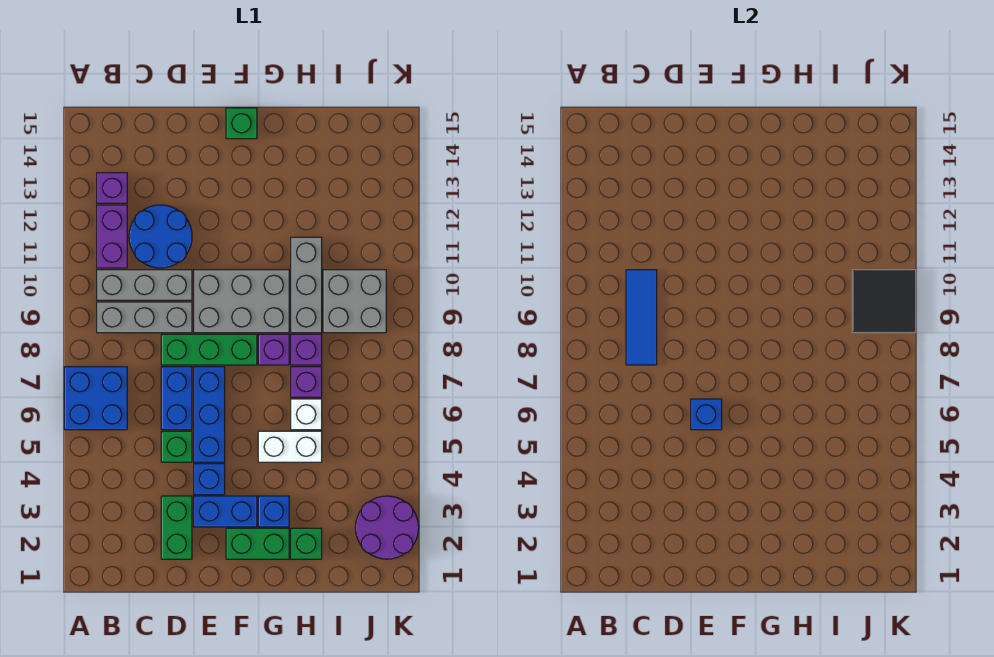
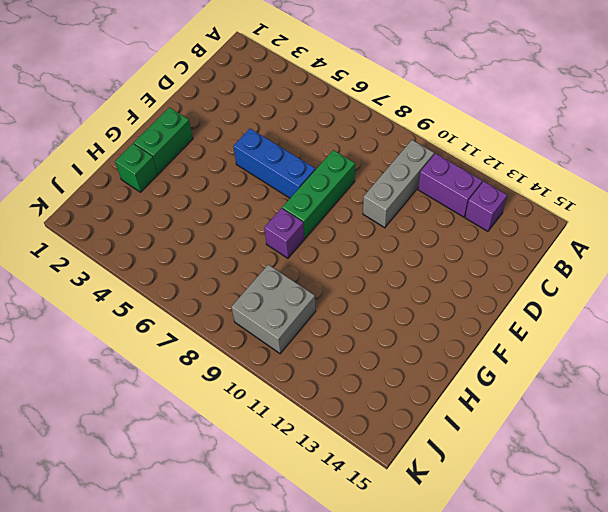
none -> blue brick A6:B7 level 1
none -> grey brick B9:D9 level 1
none -> blue round brick C11:D12 level 1

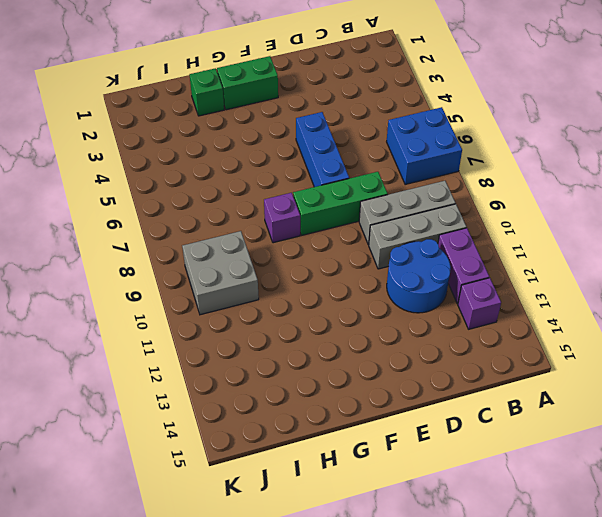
none -> green brick D2:D3 level 1
none -> green brick D5 level 1
none -> blue brick D6:D7 level 1

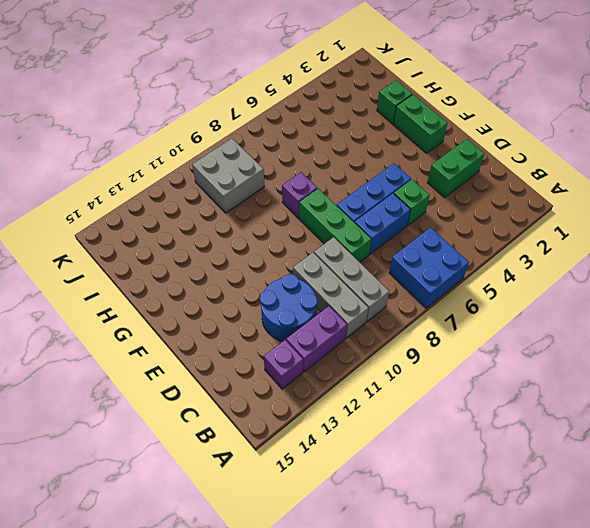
none -> blue brick E3:F3 level 1
none -> blue brick E4 level 1
none -> grey brick E9:G10 level 1

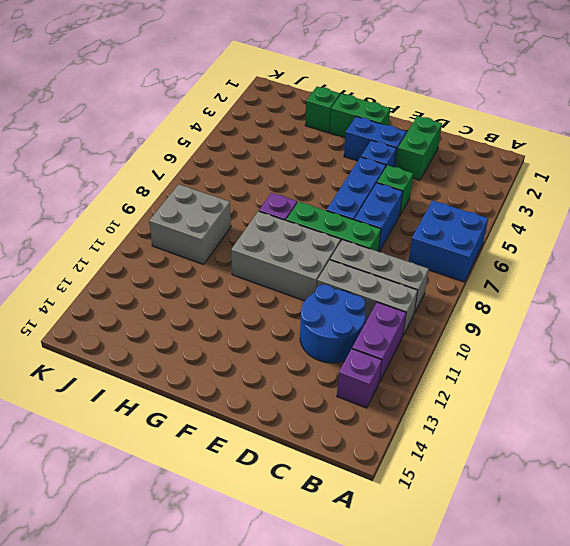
none -> green brick F15 level 1
none -> blue brick G3 level 1
none -> white brick G5:H5 level 1

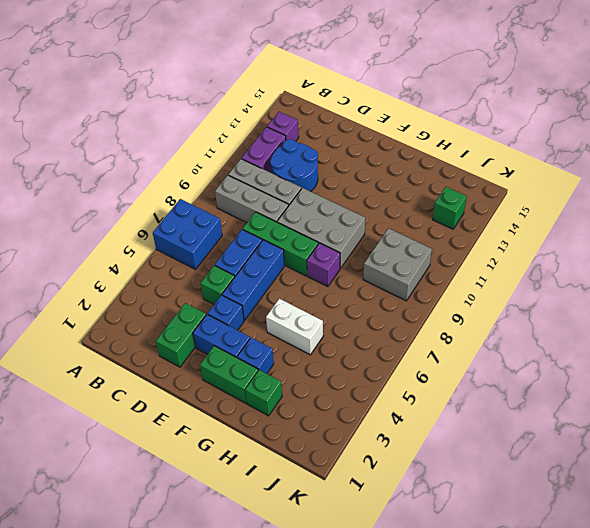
green brick J13 level 1 -> green brick F15 level 1
none -> white brick H6 level 1
none -> purple brick H7 level 1
none -> purple brick H8 level 1

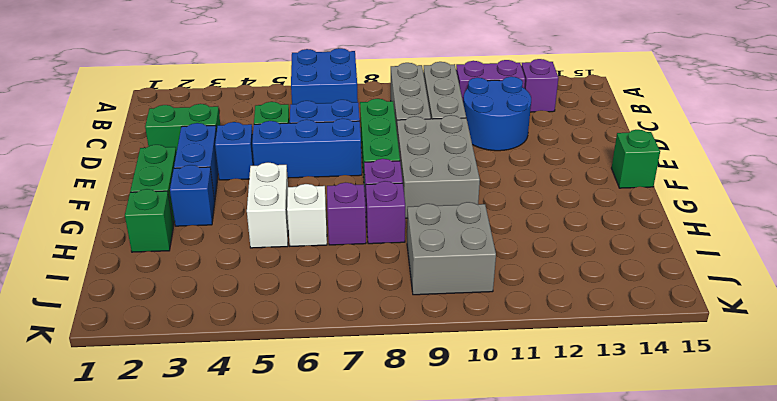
none -> grey brick H9:H11 level 1
none -> purple round brick J2:K3 level 1
none -> blue tile C8:C10 level 2

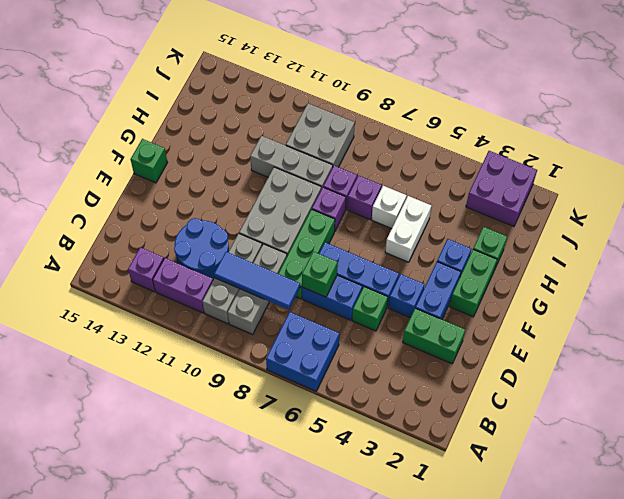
green brick D7 level 2 -> none
purple brick J2:K3 level 1 -> purple round brick J2:K3 level 1
none -> blue brick E6 level 2
none -> black tile J9:K10 level 2

